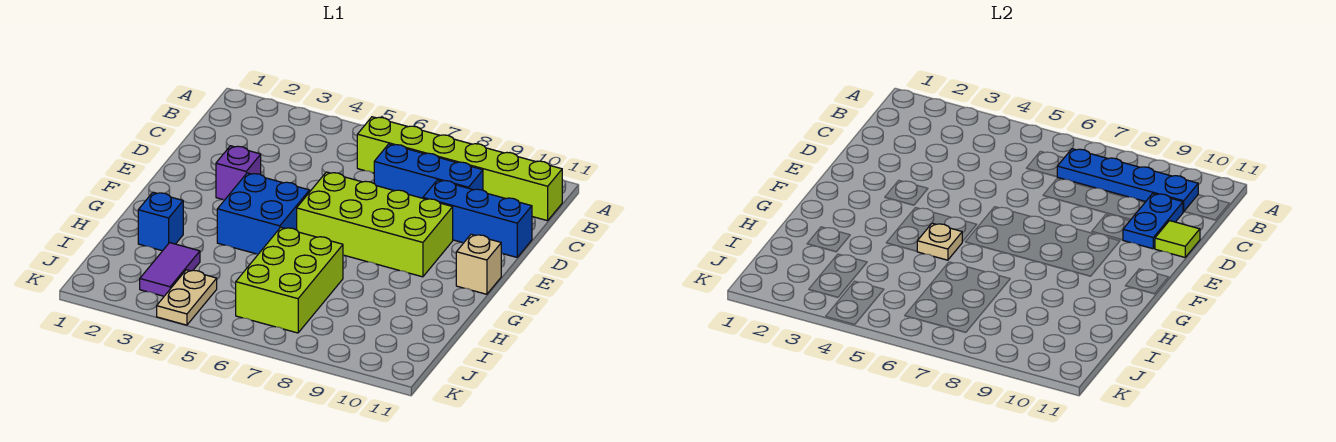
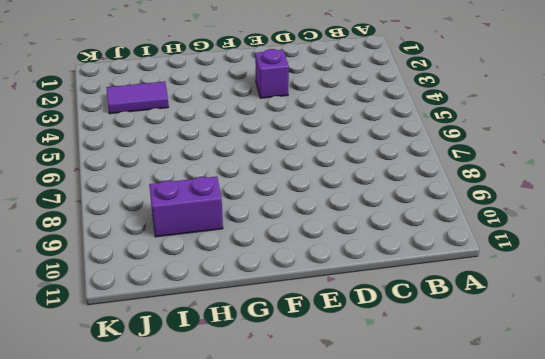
purple brick H9:I9 level 1 -> none
none -> lime brick B6:B11 level 1
none -> blue brick C7:C9 level 1
none -> blue brick D9:D11 level 1

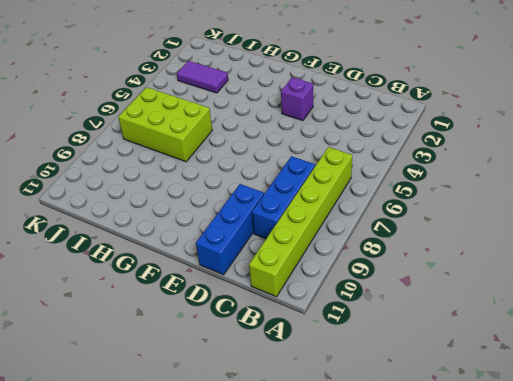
none -> lime brick E6:F9 level 1
none -> blue brick F4:G5 level 1
none -> tan brick F11 level 1

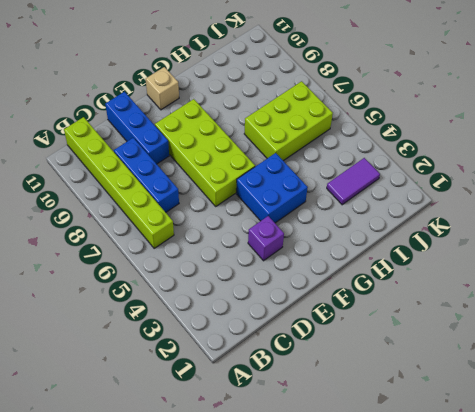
none -> blue brick H2 level 1
none -> tan plate J4:K4 level 1
none -> blue plate B7:B10 level 2

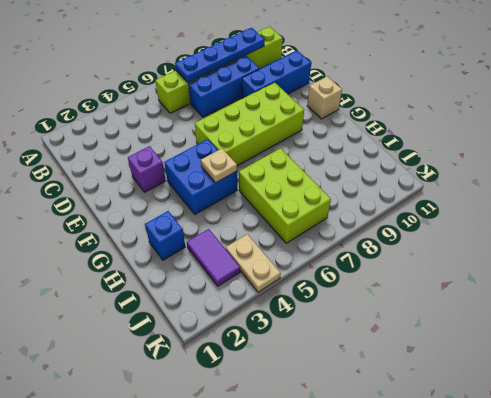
none -> blue plate C10:D10 level 2
none -> lime tile D11 level 2

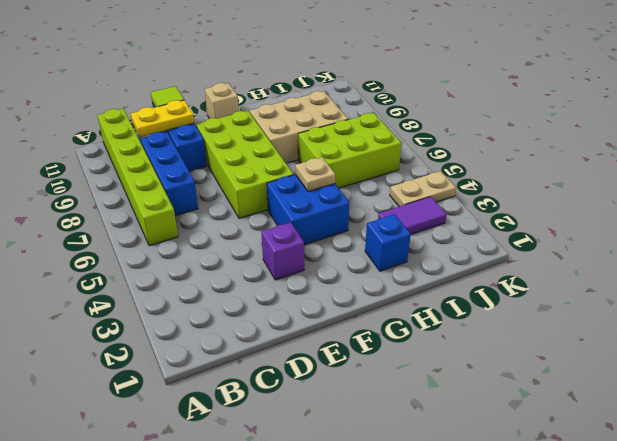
yellow plate C10:D10 level 2 -> blue plate C10:D10 level 2
tan brick G8:I9 level 1 -> none
none -> blue plate B7:B10 level 2

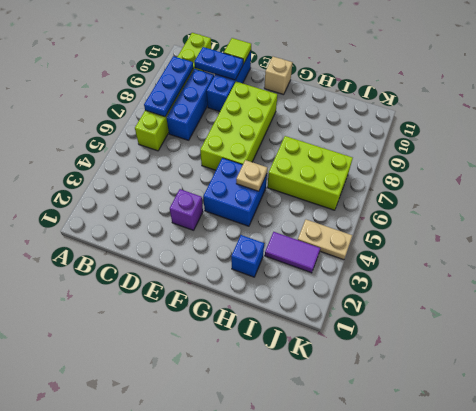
blue plate B7:B9 level 2 -> blue plate B7:B10 level 2

